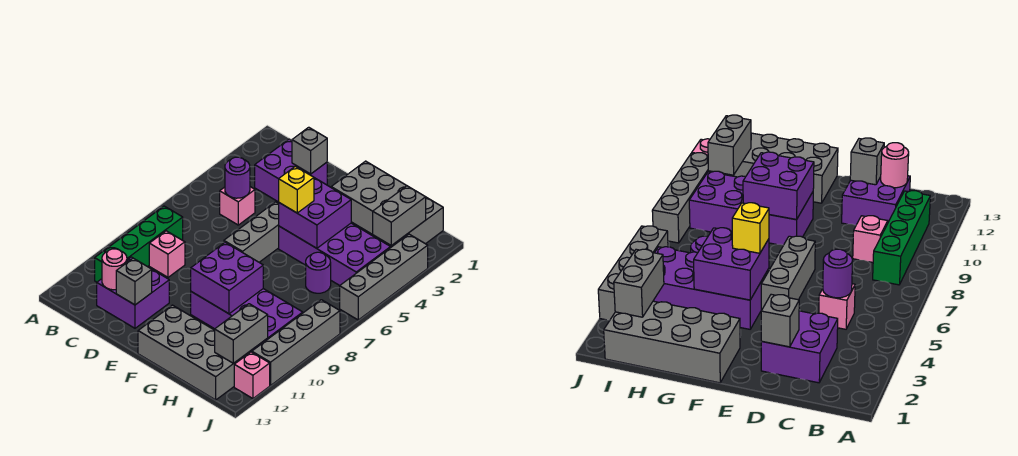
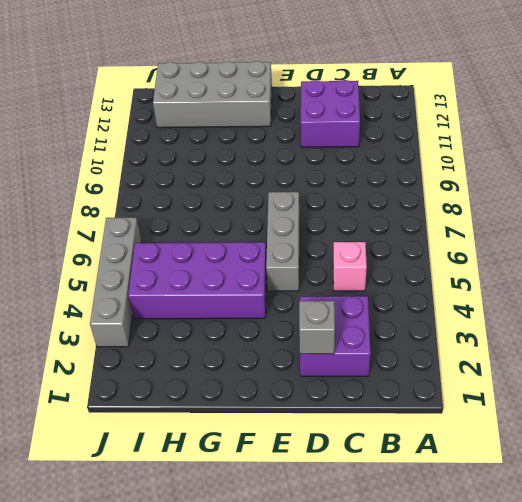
none -> green brick B8:B11 level 1
none -> pink brick C9 level 1
none -> grey brick F1:I2 level 1

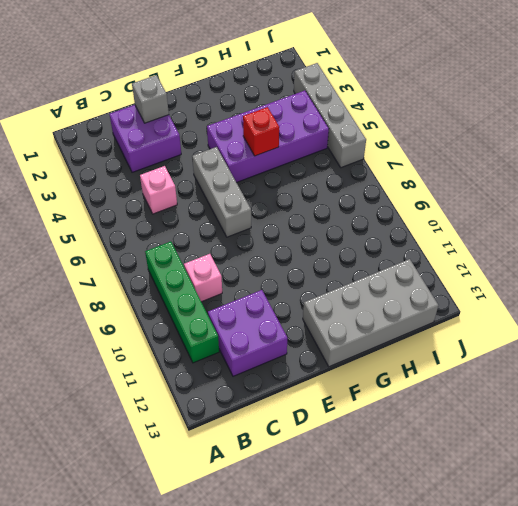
red brick G5 level 2 -> purple brick F4:G5 level 2
none -> grey brick F1:I2 level 1
none -> purple brick F9:I10 level 1
none -> purple round brick H6 level 1

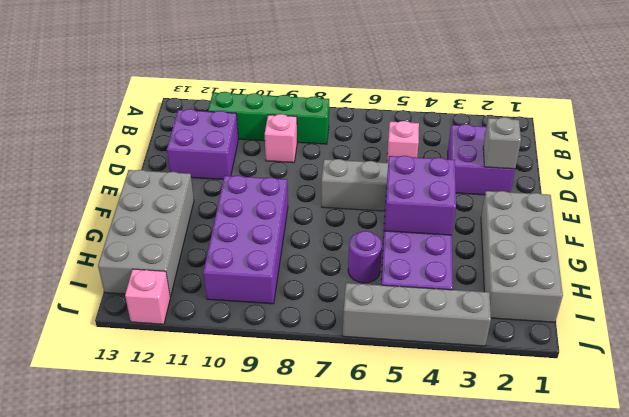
none -> grey brick J8:J11 level 1
none -> purple round brick C5 level 2
none -> pink round brick C12 level 2

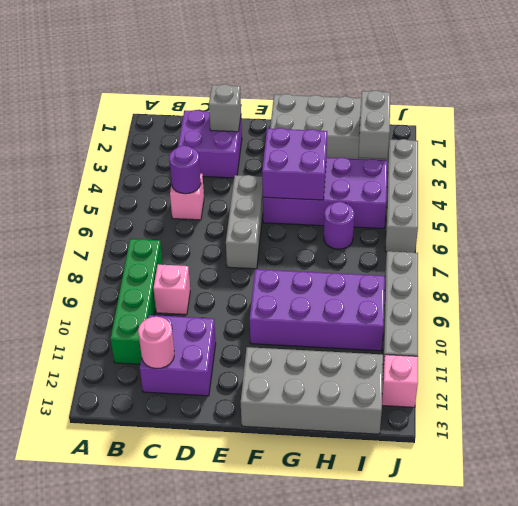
none -> grey brick D12 level 2
none -> purple brick F9:G10 level 2
none -> grey brick I11:I12 level 2

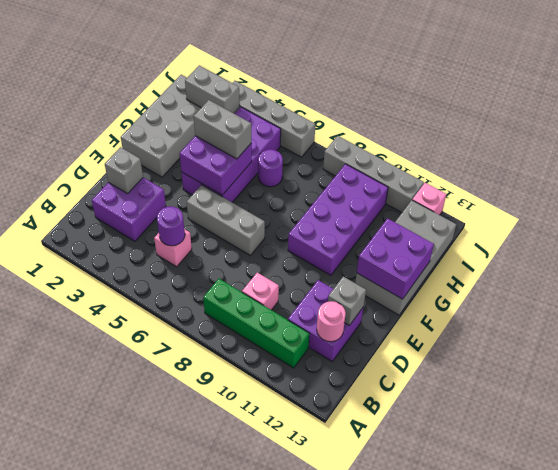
purple brick F12:G13 level 2 -> purple brick F9:G10 level 2
grey brick G4:G5 level 3 -> grey brick I11:I12 level 2
none -> yellow brick F5 level 3

